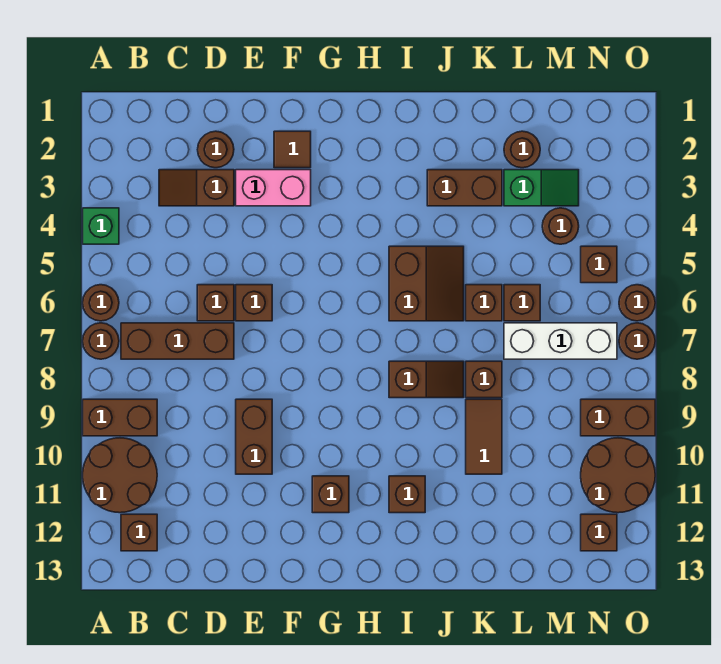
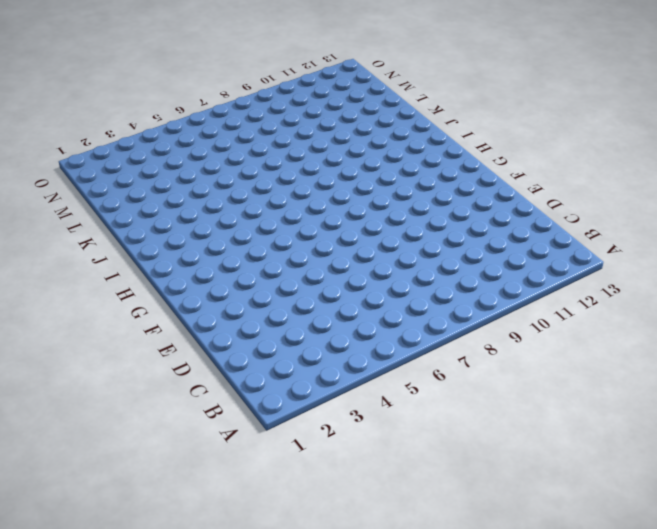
none -> green brick A4 level 1
none -> brown round brick A6 level 1
none -> brown round brick A7 level 1
none -> brown brick A9:B9 level 1

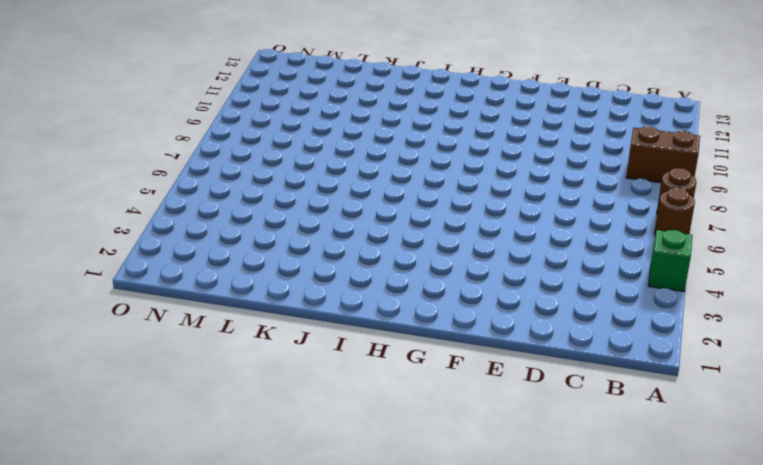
none -> brown round brick A10:B11 level 1
none -> brown brick B7:D7 level 1
none -> brown brick B12 level 1
none -> brown slope C3:D3 level 1 top D

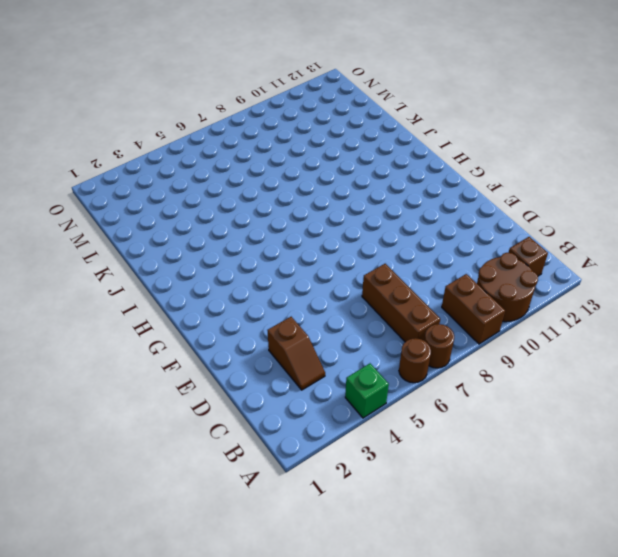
none -> brown round brick D2 level 1
none -> brown brick D6 level 1
none -> pink brick E3:F3 level 1
none -> brown brick E6 level 1

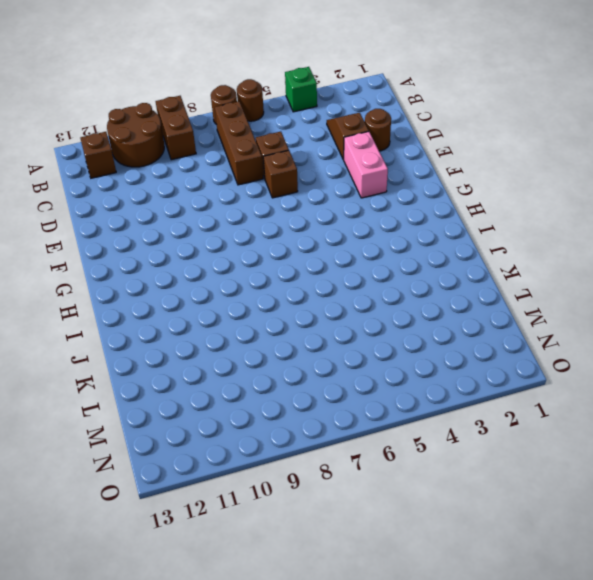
none -> brown brick E9:E10 level 1
none -> brown tile F2 level 1
none -> brown brick G11 level 1
none -> brown slope I5:J6 level 1 top I

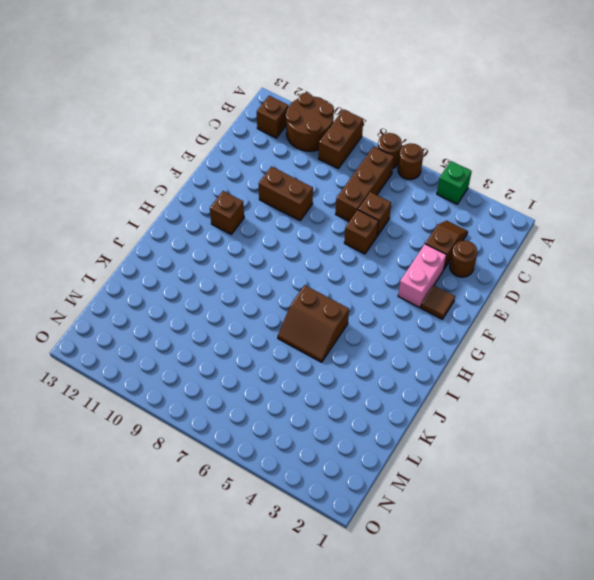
none -> brown slope I8:J8 level 1 top I
none -> brown brick I11 level 1
none -> brown brick J3:K3 level 1
none -> brown brick K6 level 1

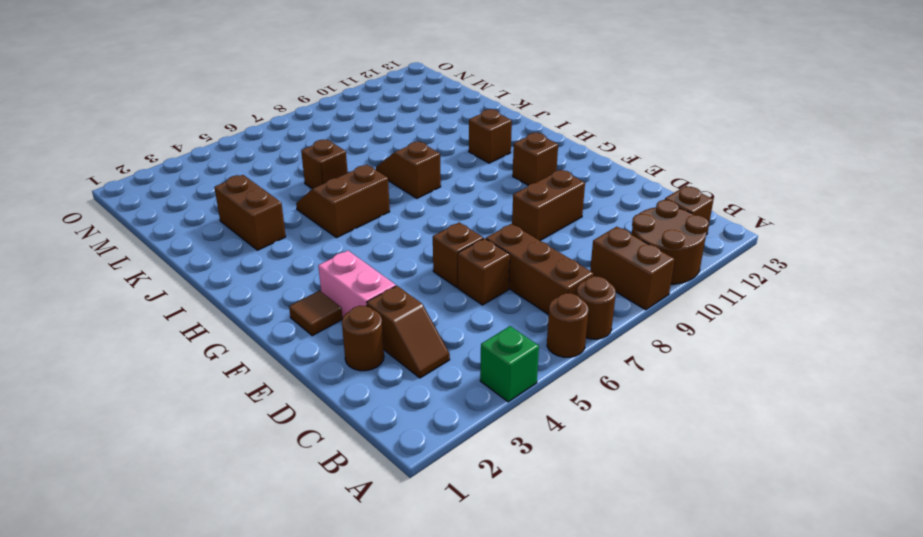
none -> brown brick K8 level 1
none -> brown tile K9:K10 level 1
none -> brown round brick L2 level 1
none -> green slope L3:M3 level 1 top L

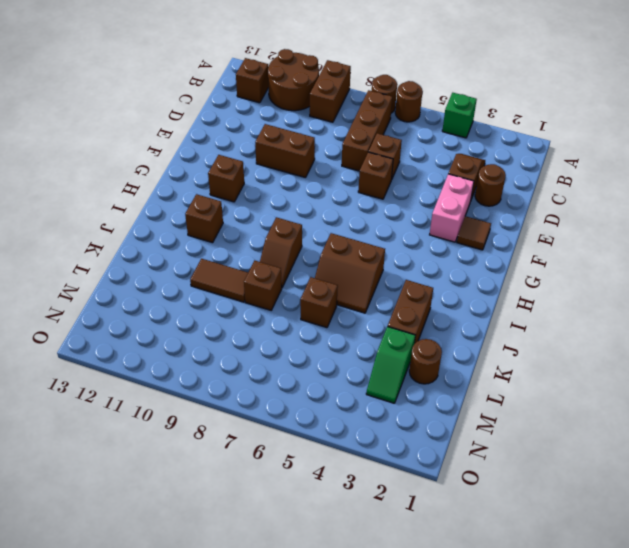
none -> brown brick L6 level 1
none -> white brick L7:N7 level 1
none -> brown round brick M4 level 1
none -> brown brick N5 level 1

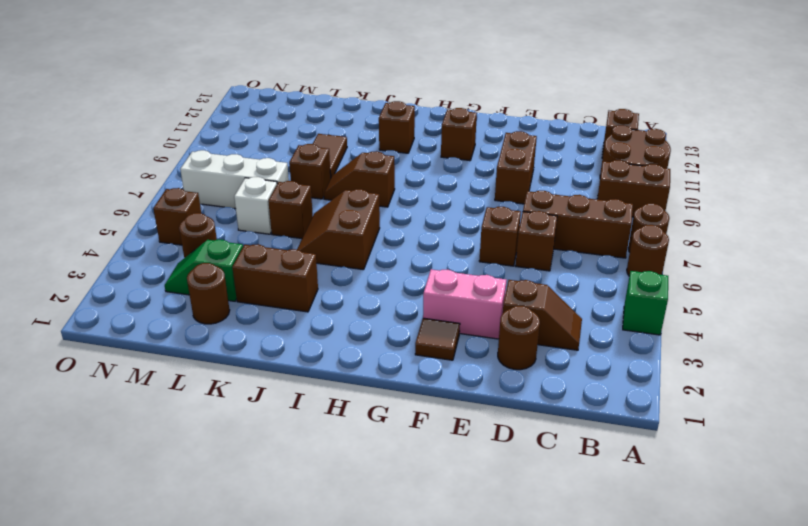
white brick L6 level 1 -> brown brick L6 level 1
none -> brown brick N9:O9 level 1
none -> brown round brick N10:O11 level 1
none -> brown brick N12 level 1
none -> brown round brick O6 level 1

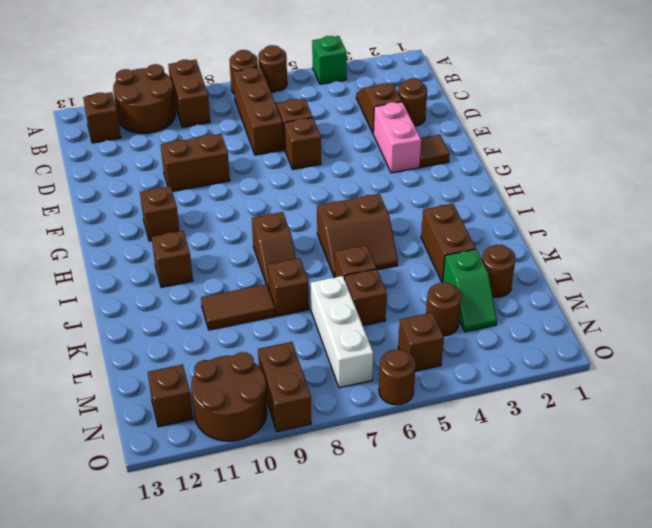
none -> brown round brick O7 level 1

